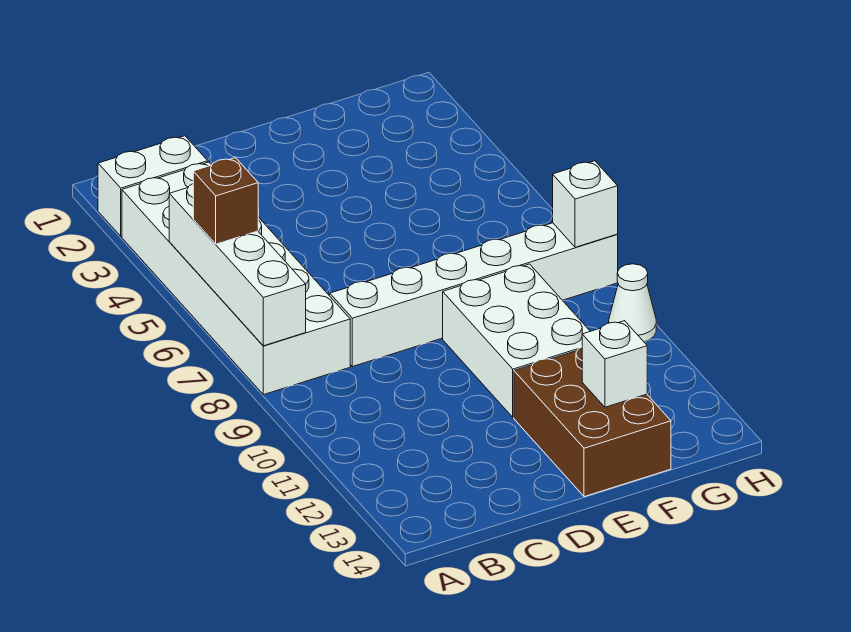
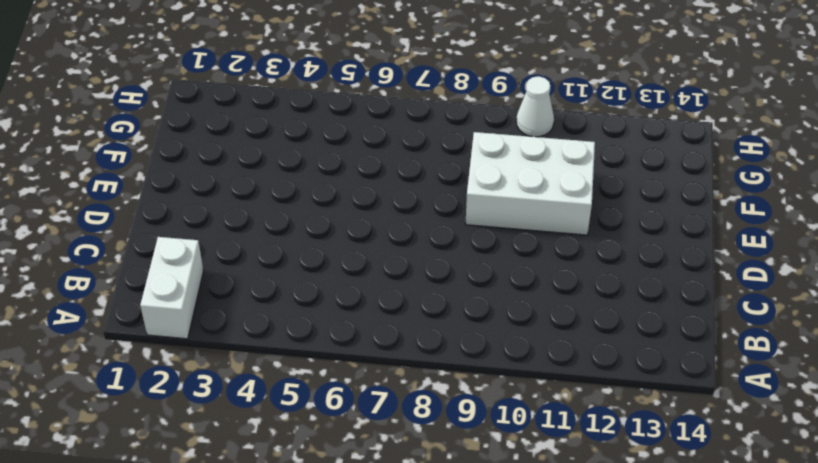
none -> white brick A3:B8 level 1
none -> white brick C8:H8 level 1

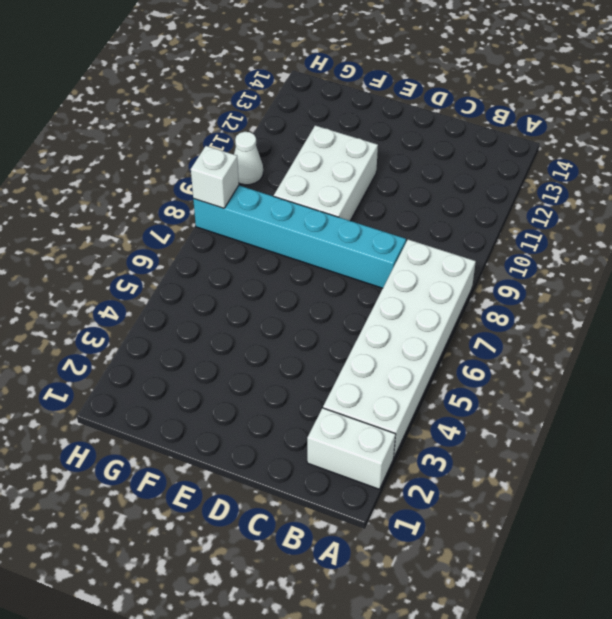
cyan brick C8:H8 level 1 -> white brick C8:H8 level 1
none -> brown brick E12:F14 level 1
none -> white brick A5:A8 level 2

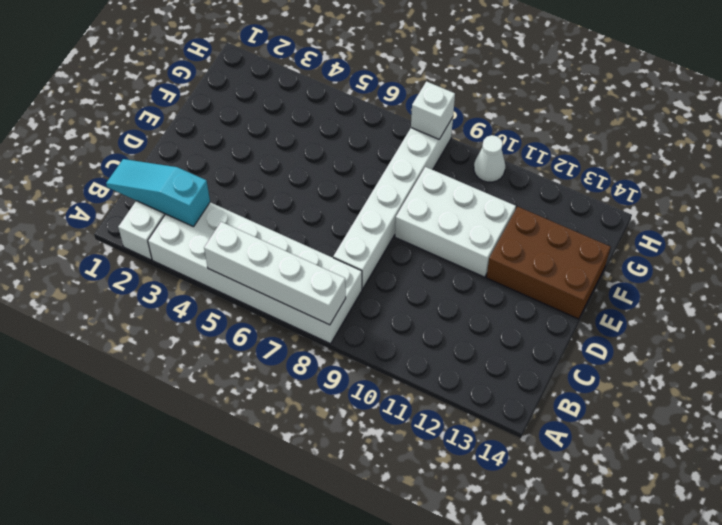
cyan slope B1:B3 level 2 top 3 -> none
none -> white brick F13 level 2
none -> brown brick A6 level 3

